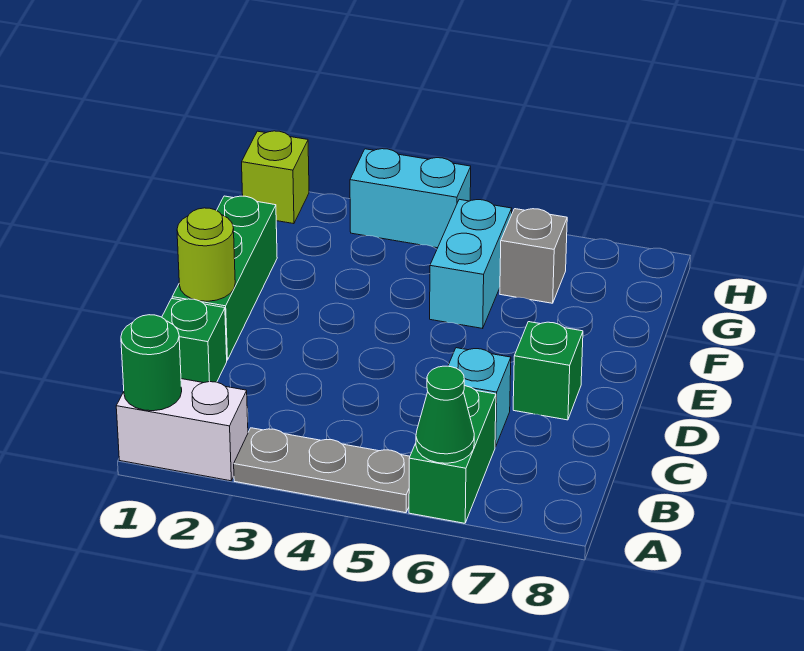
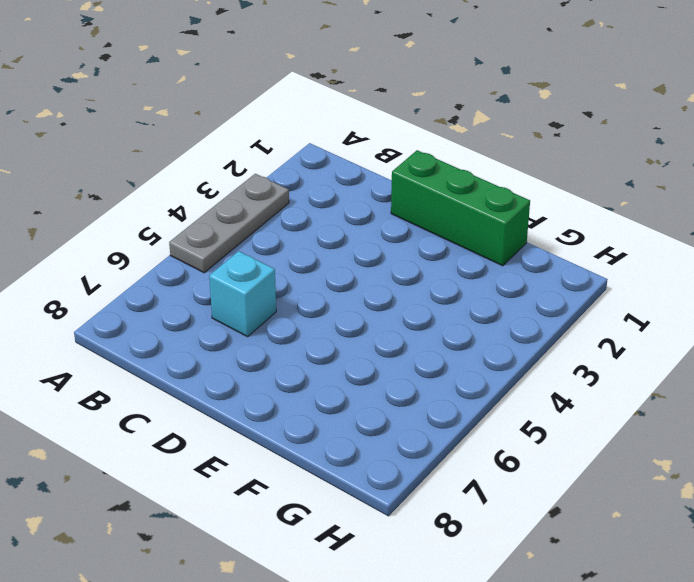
none -> white brick A1:A2 level 1
none -> green brick A6:B6 level 1
none -> green brick C1 level 1

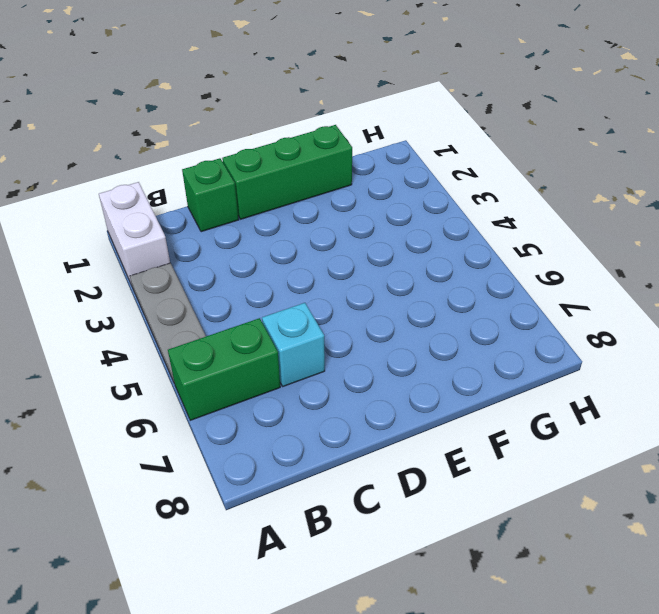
none -> green brick D7 level 1
none -> cyan brick F5:G5 level 1
none -> grey brick G6 level 1

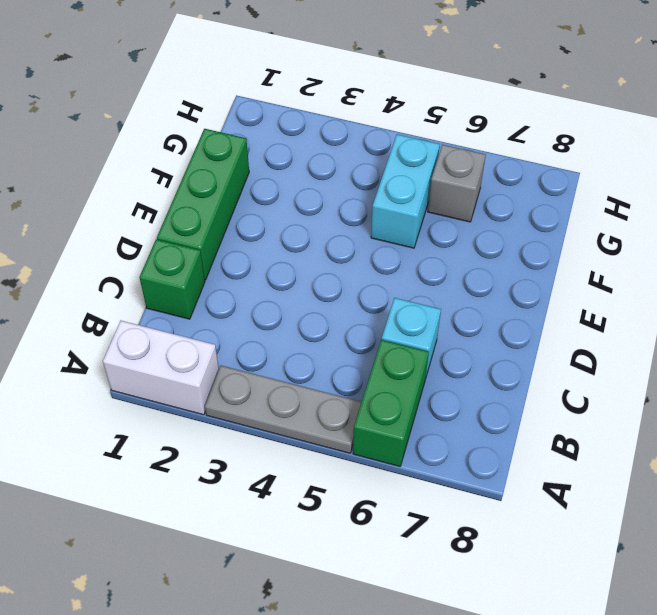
none -> green brick D7 level 1
none -> lime brick H1 level 1
none -> cyan brick H3:H4 level 1

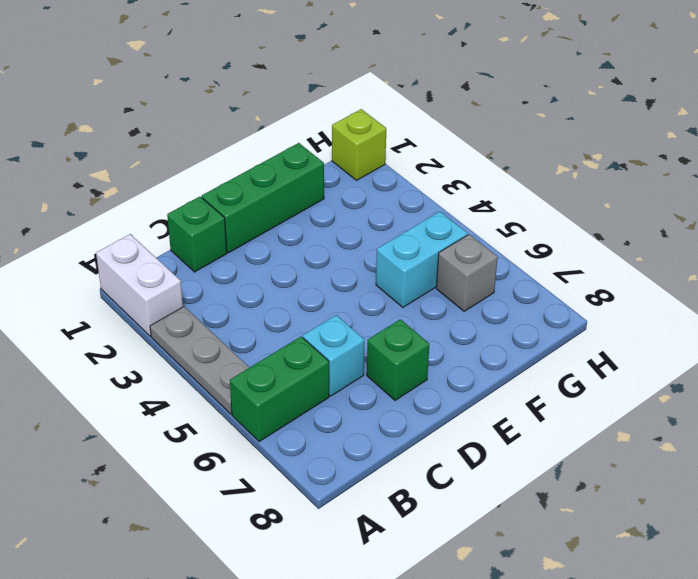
none -> cyan brick H3:H4 level 1
none -> green round brick A1 level 2
none -> green cone A6 level 2

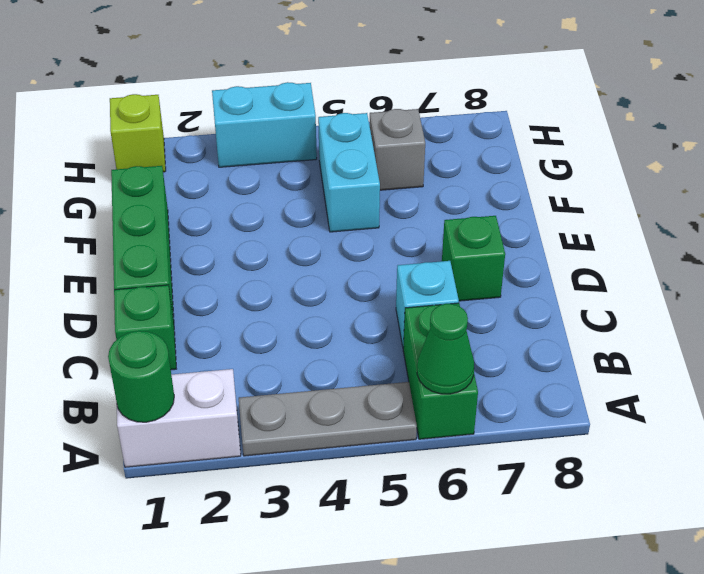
none -> lime round brick D1 level 2

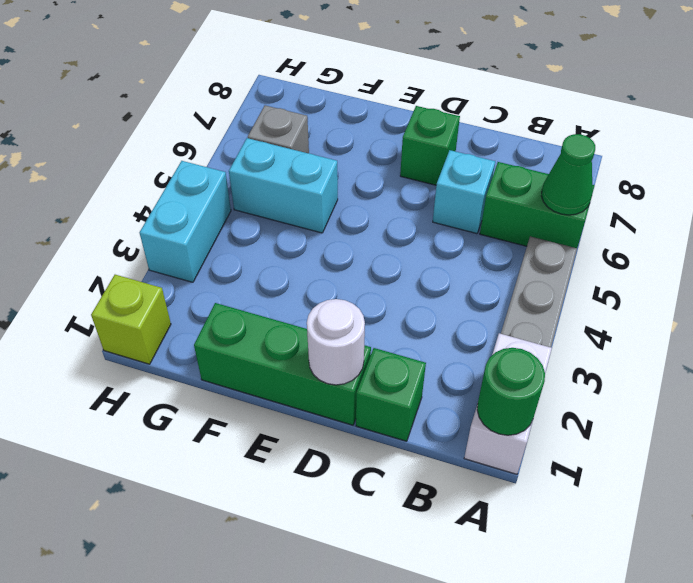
white round brick D1 level 2 -> lime round brick D1 level 2

